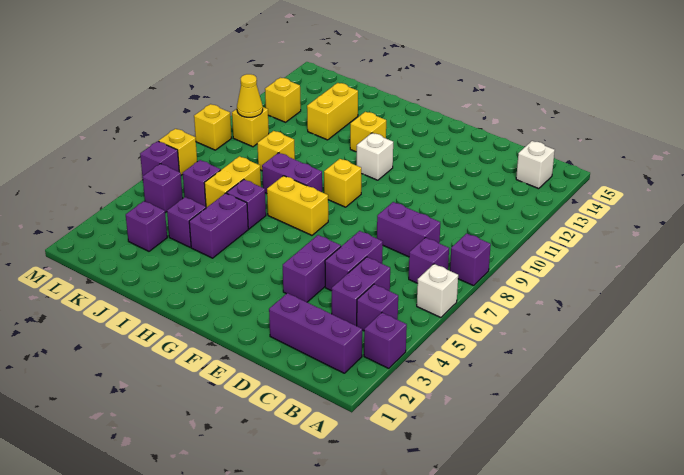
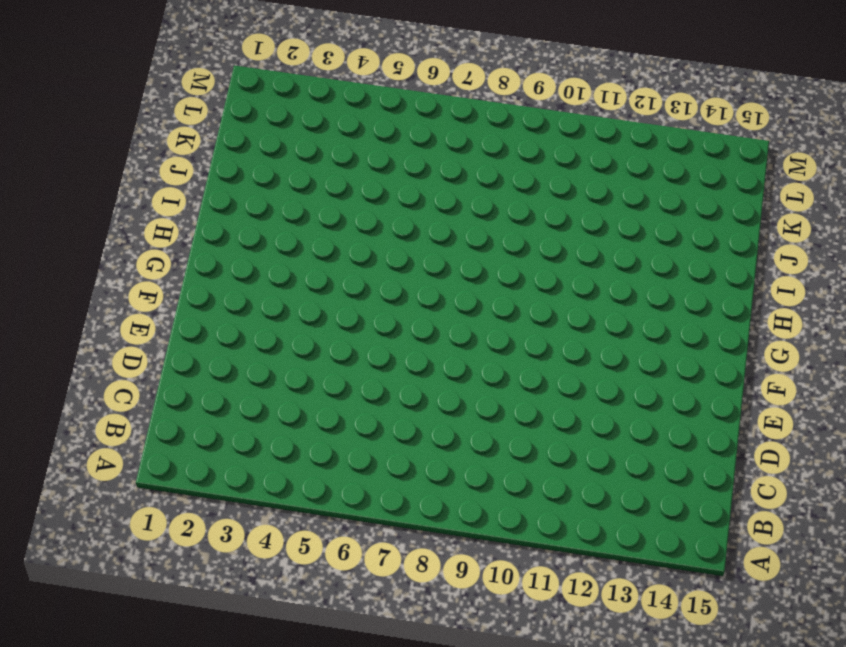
none -> purple brick A3 level 1
none -> white brick A6 level 1
none -> purple brick A8 level 1
none -> purple brick B2:D2 level 1

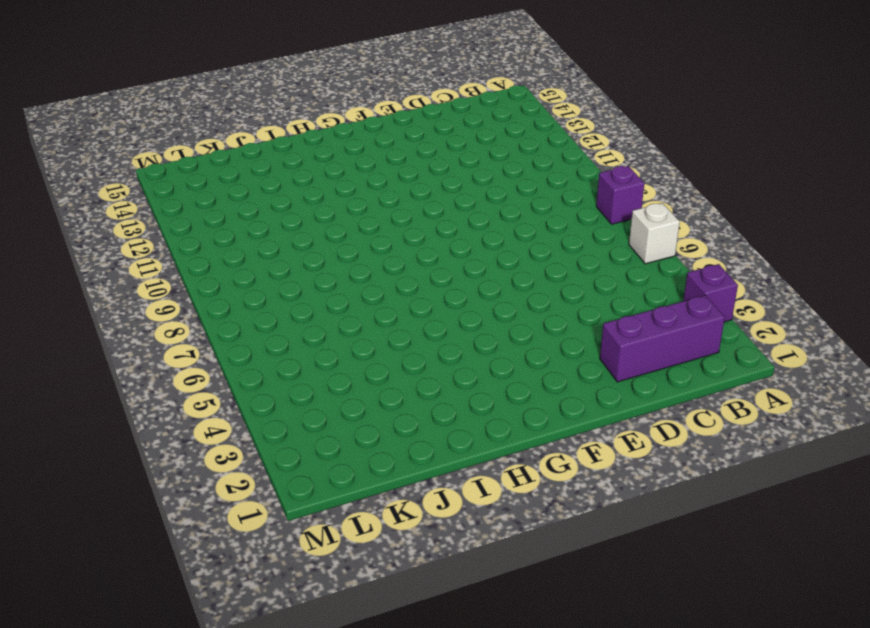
none -> purple brick B4 level 1
none -> purple brick B7 level 1
none -> white brick B14 level 1
none -> purple brick C4:C5 level 1

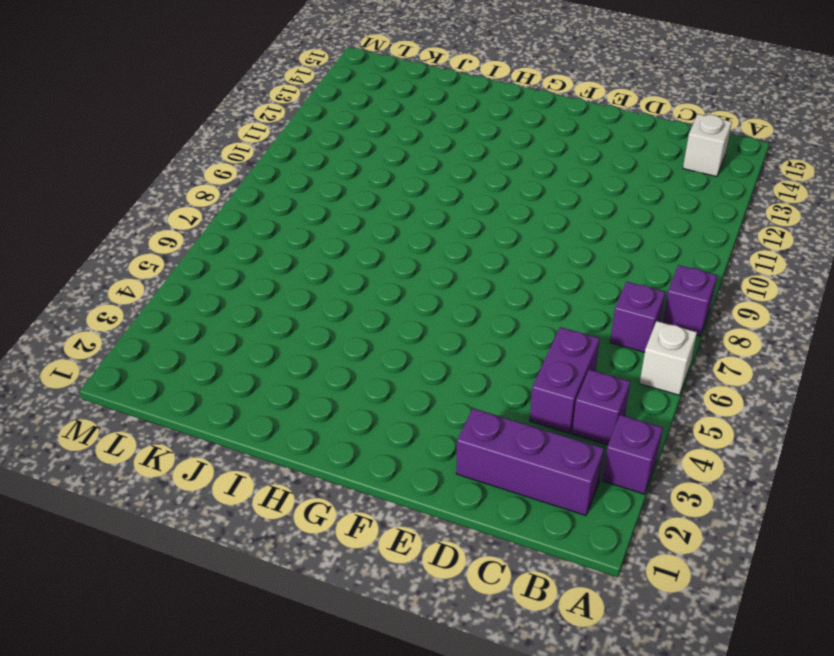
none -> purple brick C8:D8 level 1
none -> purple brick D5:D6 level 1
none -> purple brick E4:E5 level 1
none -> yellow brick G7:H7 level 1

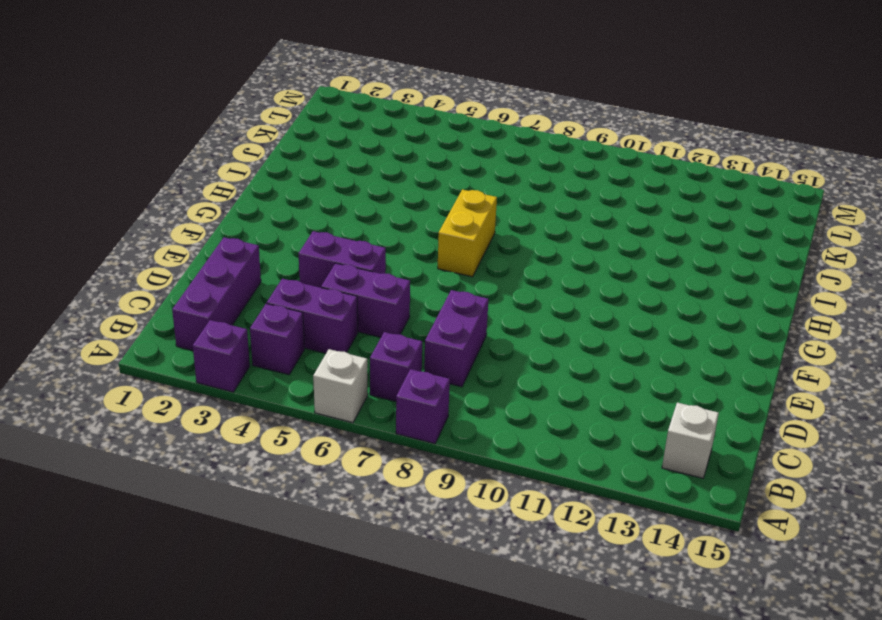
none -> yellow brick G9 level 1
none -> white brick G11 level 1
none -> purple brick H8:I8 level 1
none -> yellow brick H12 level 1

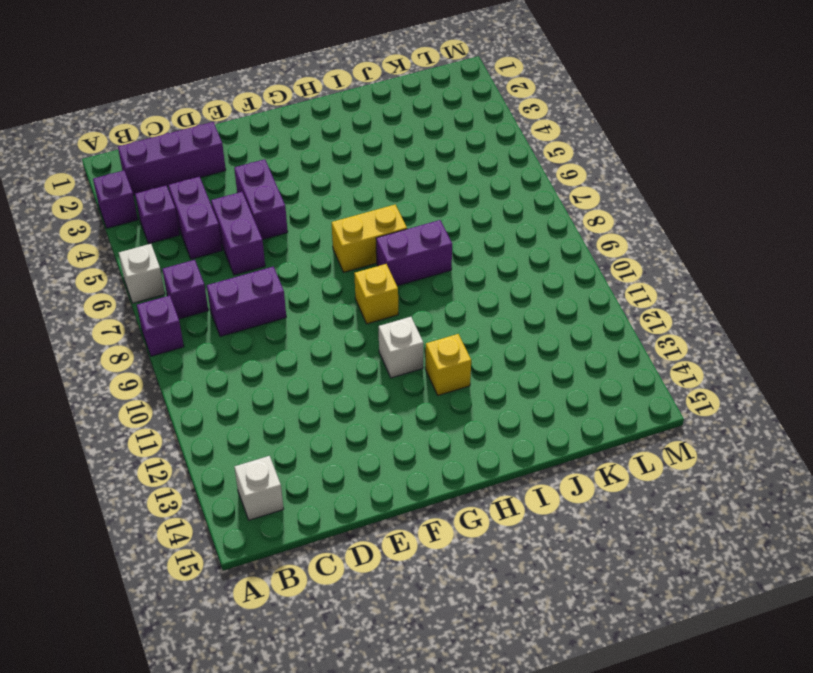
none -> purple brick I4:I5 level 1
none -> purple brick I6 level 1
none -> purple brick J4 level 1
none -> yellow brick J6:J7 level 1

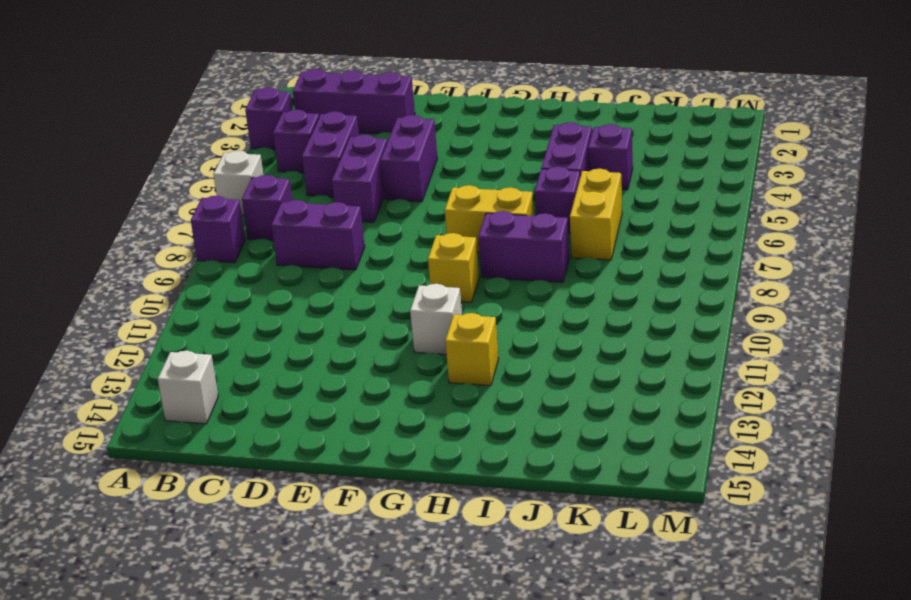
none -> yellow brick J9 level 1
none -> yellow brick J12:J13 level 1
none -> purple brick K3 level 1
none -> purple brick K6 level 1

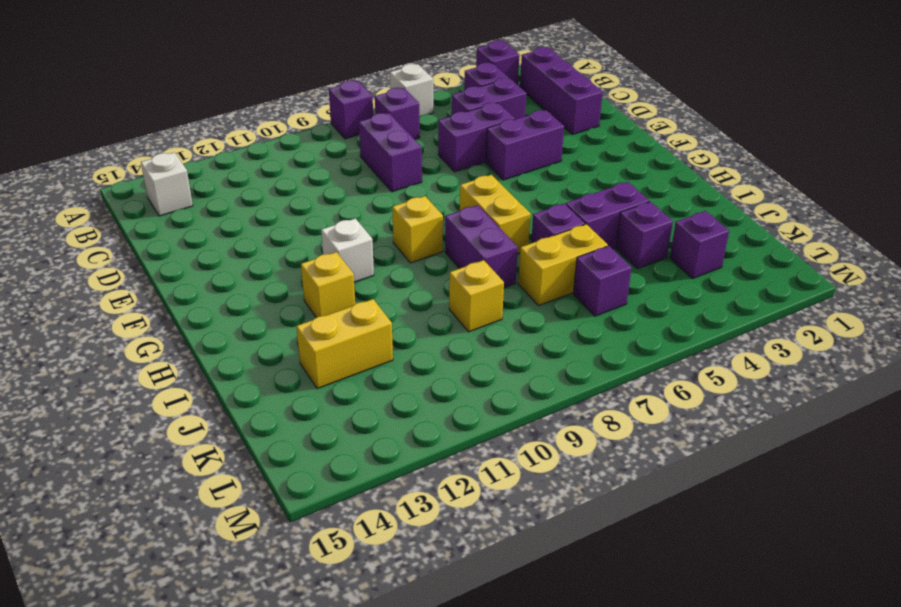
none -> purple brick L5 level 1
none -> yellow brick L10 level 1
none -> yellow brick L12 level 1
none -> purple brick M6 level 1

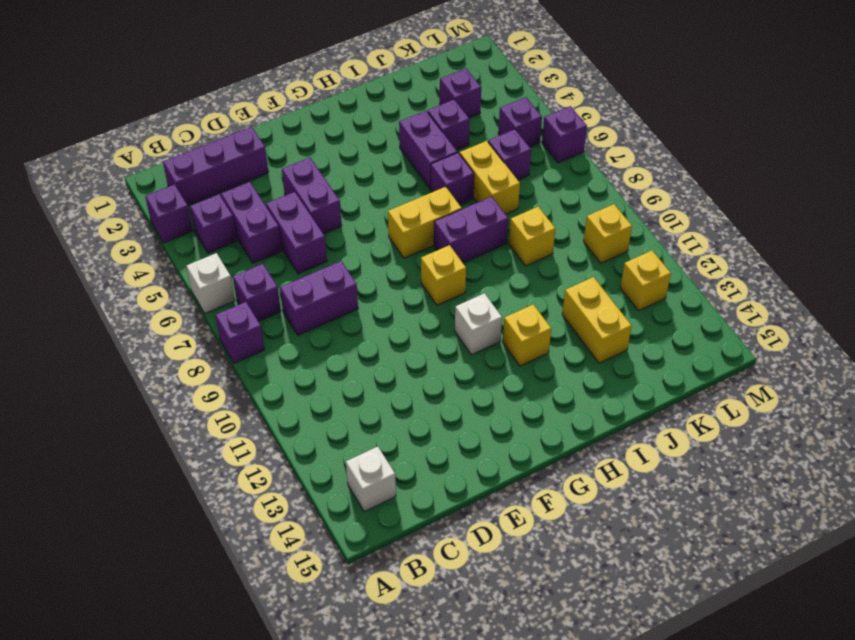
none -> yellow brick M7 level 1
none -> yellow brick M9 level 1
none -> yellow cone L10 level 2

